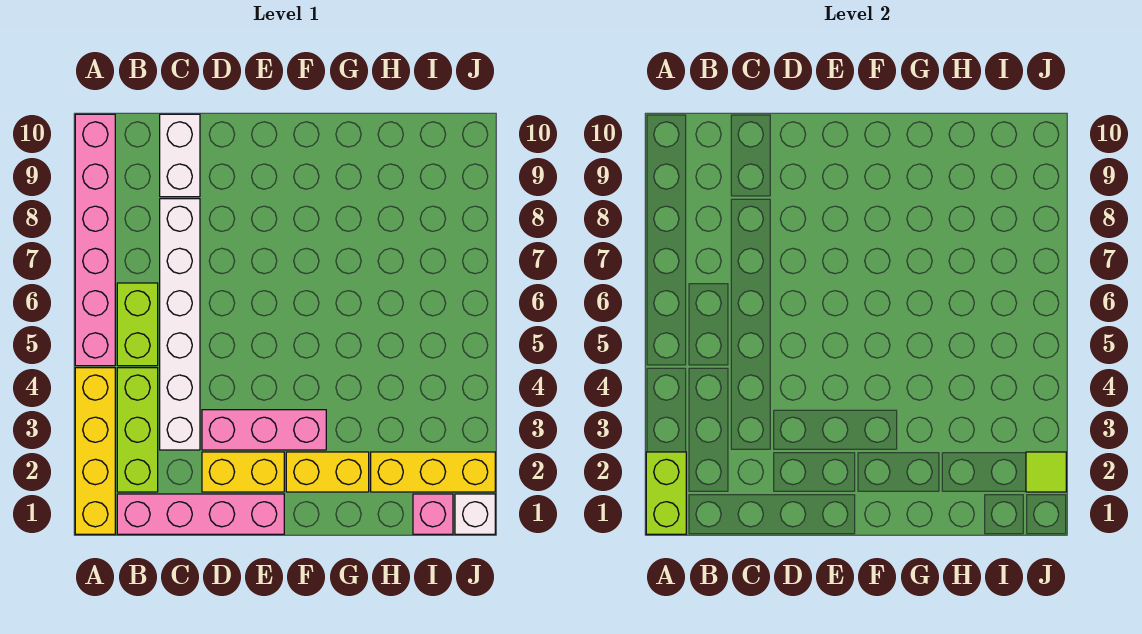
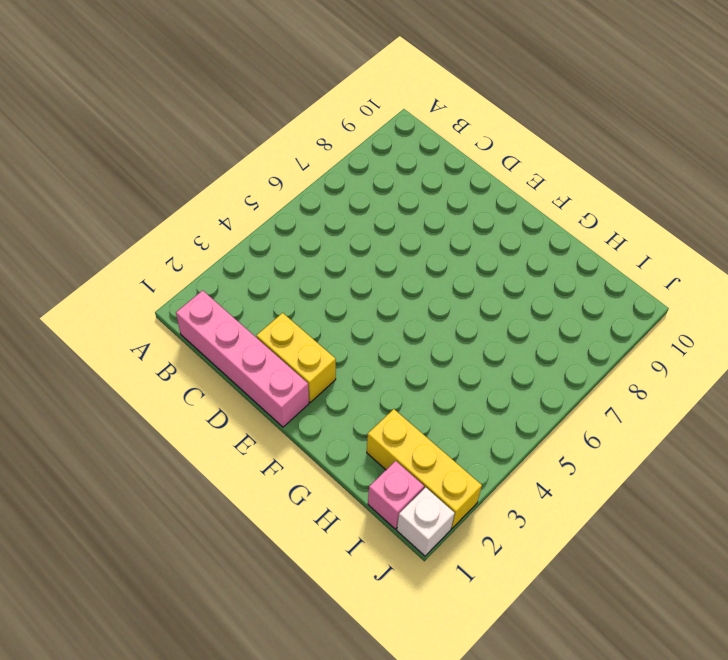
none -> yellow brick A1:A4 level 1
none -> pink brick A5:A10 level 1
none -> lime brick B2:B4 level 1

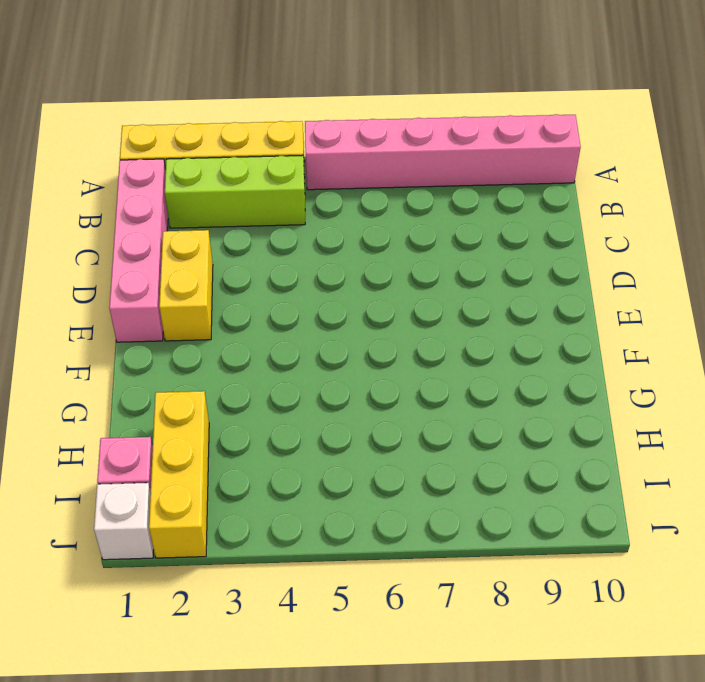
none -> lime brick B5:B6 level 1
none -> white brick C3:C8 level 1
none -> white brick C9:C10 level 1

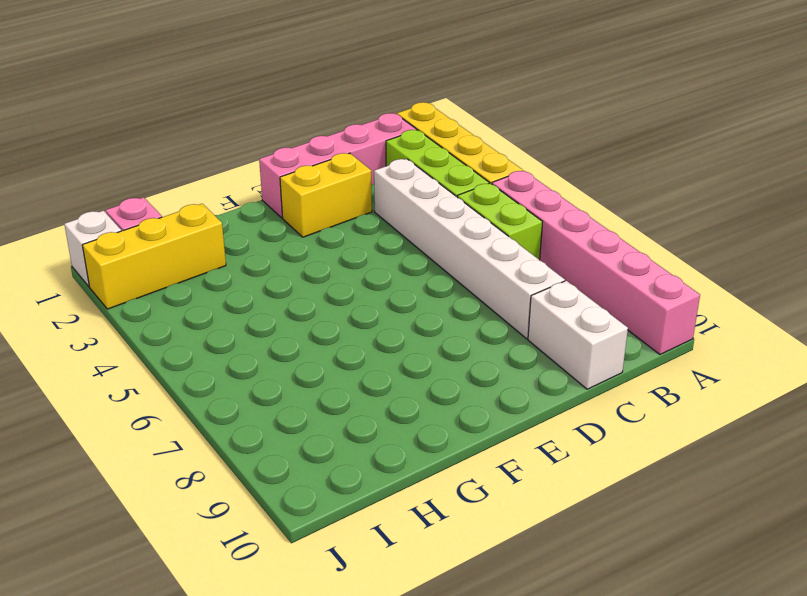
none -> pink brick D3:F3 level 1
none -> yellow brick F2:G2 level 1
none -> lime brick A1:A2 level 2

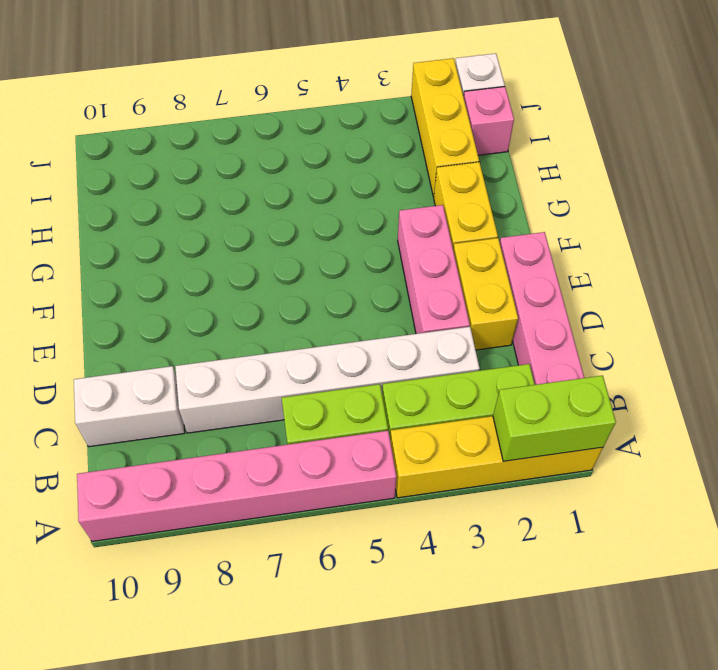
none -> lime tile J2 level 2

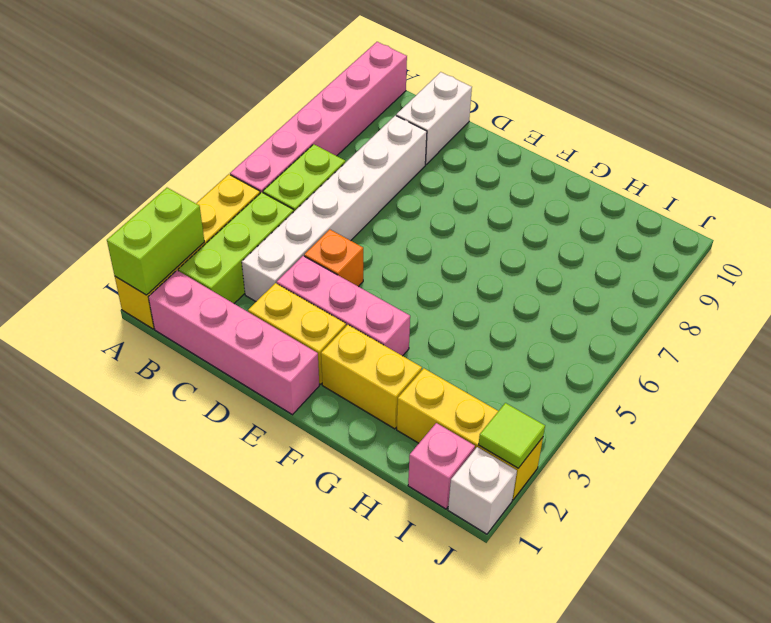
orange brick D4 level 1 -> none

